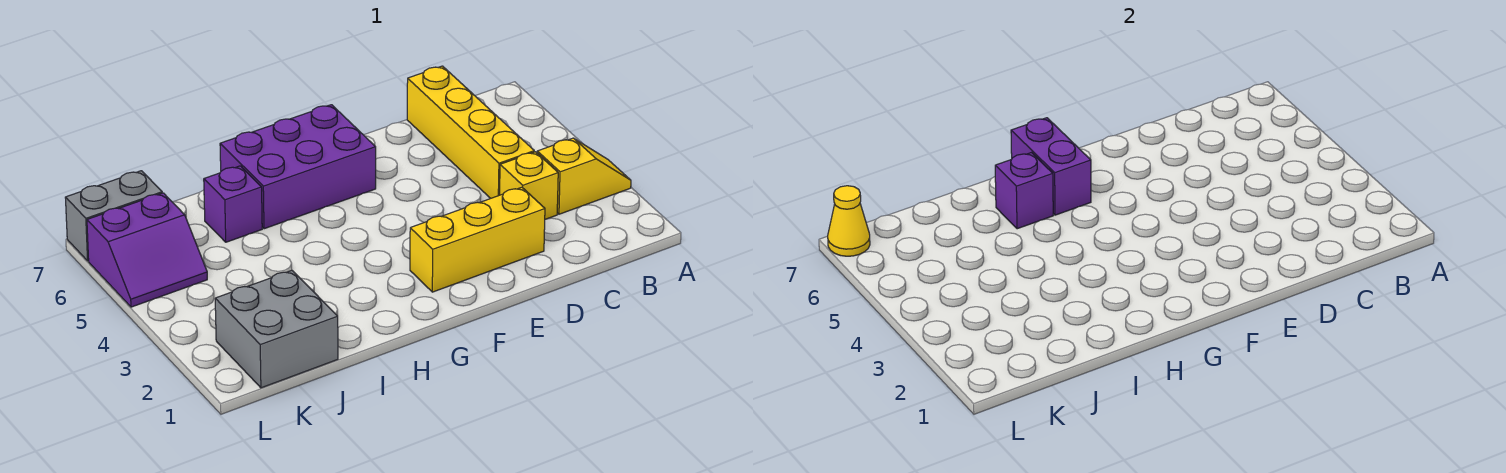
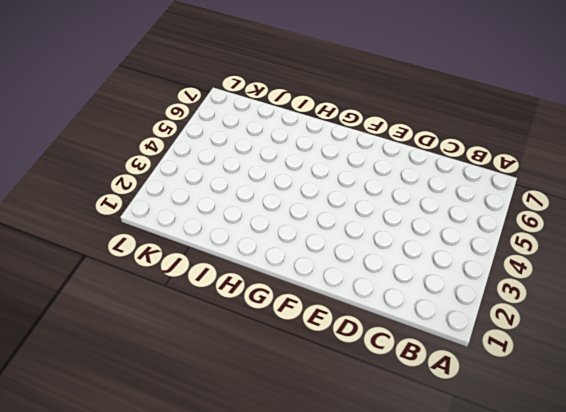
none -> yellow slope A3:B3 level 1 top B
none -> yellow brick C3 level 1
none -> yellow brick C4:C7 level 1

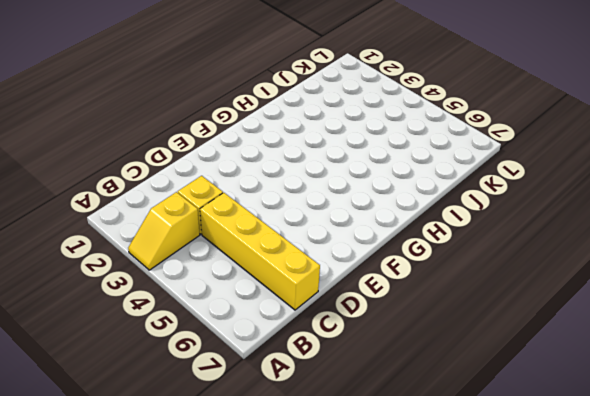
none -> yellow brick D2:F2 level 1
none -> purple brick F6:H7 level 1
none -> purple brick I6 level 1

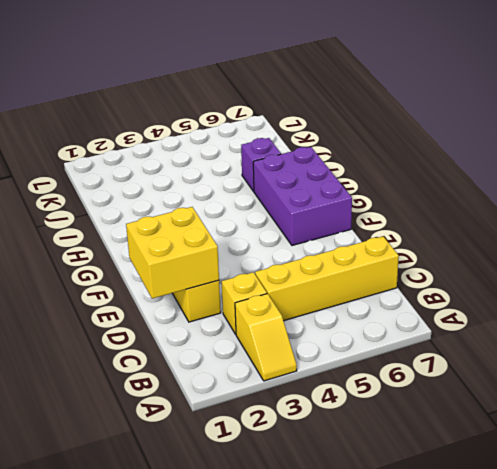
yellow brick D1:E2 level 2 -> none
none -> grey brick J1:K2 level 1
none -> purple slope K5:L6 level 1 top 6
none -> grey brick K7:L7 level 1

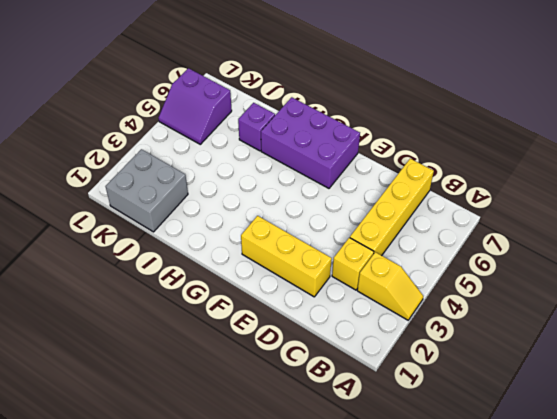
none -> grey brick K7:L7 level 1
none -> purple brick G6:G7 level 2
none -> purple brick H6 level 2

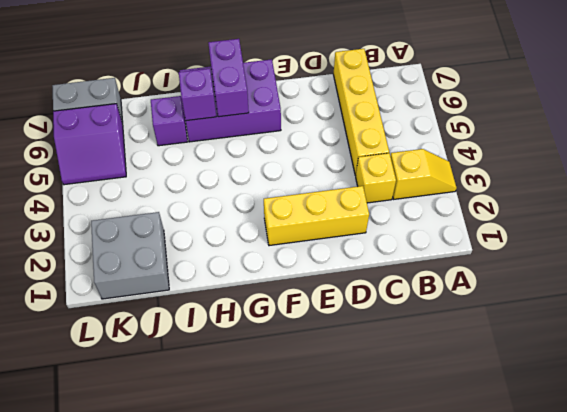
none -> yellow cone L7 level 2

